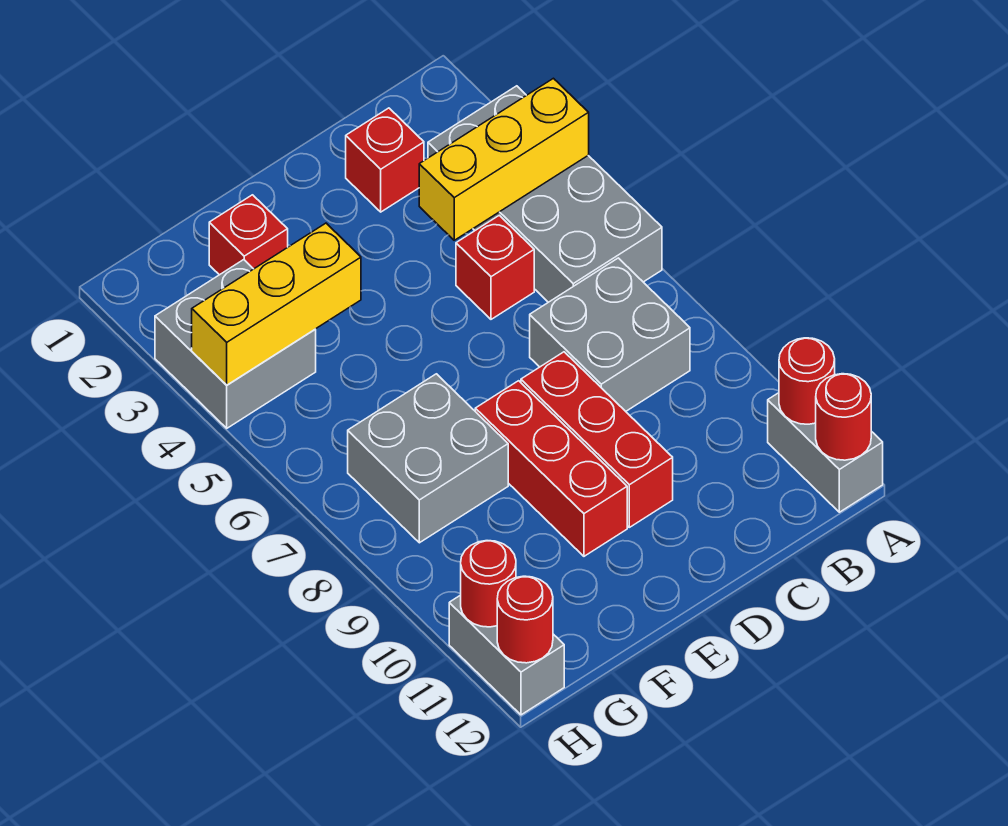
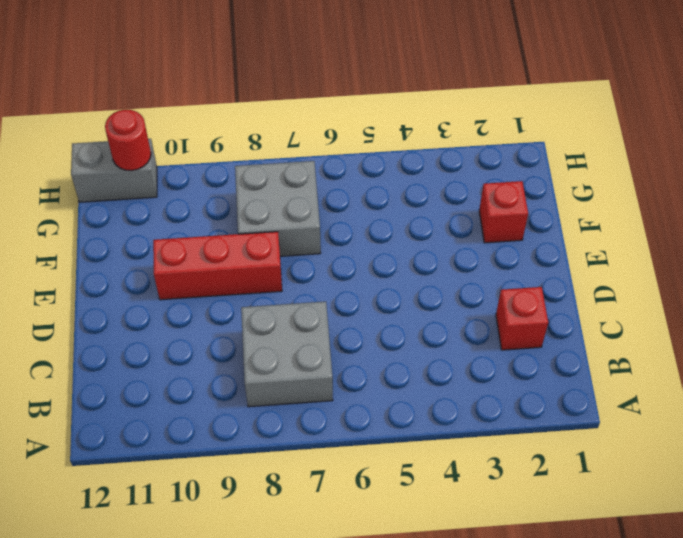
none -> grey brick A3:B6 level 1
none -> grey brick A11:A12 level 1
none -> red brick C5 level 1

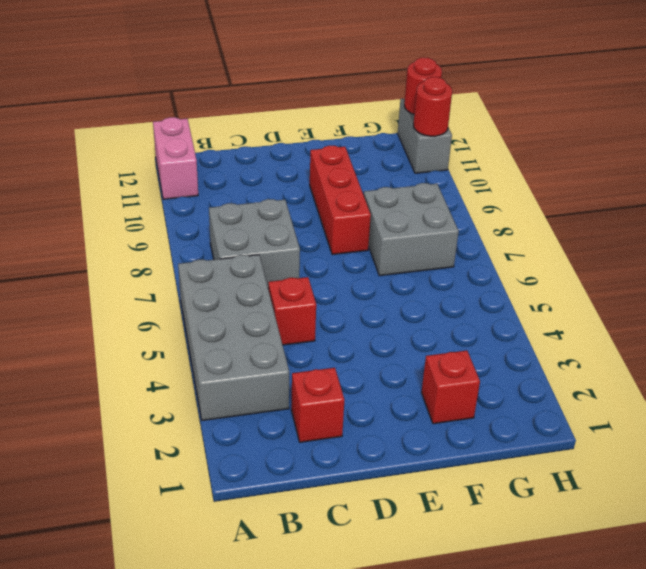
pink brick A11:A12 level 1 -> grey brick A11:A12 level 1
none -> red brick D8:D10 level 1
none -> grey brick G3:H4 level 1
none -> yellow brick A4:C4 level 2

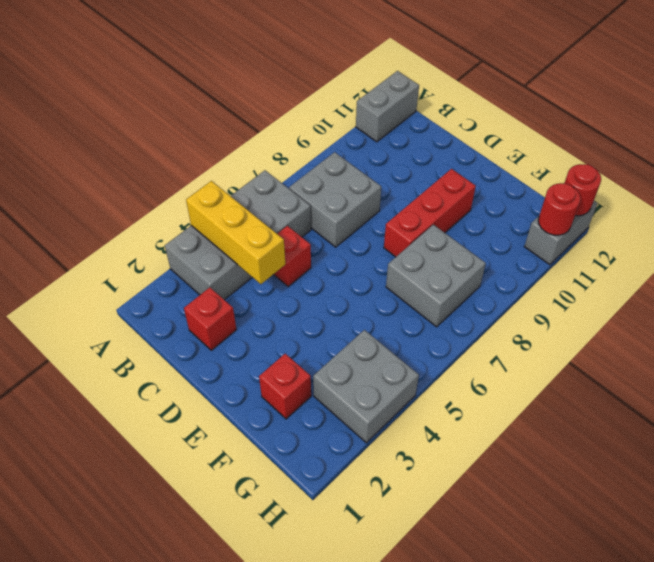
none -> red brick D8:D10 level 1
none -> red round brick A11 level 2
none -> red round brick A12 level 2

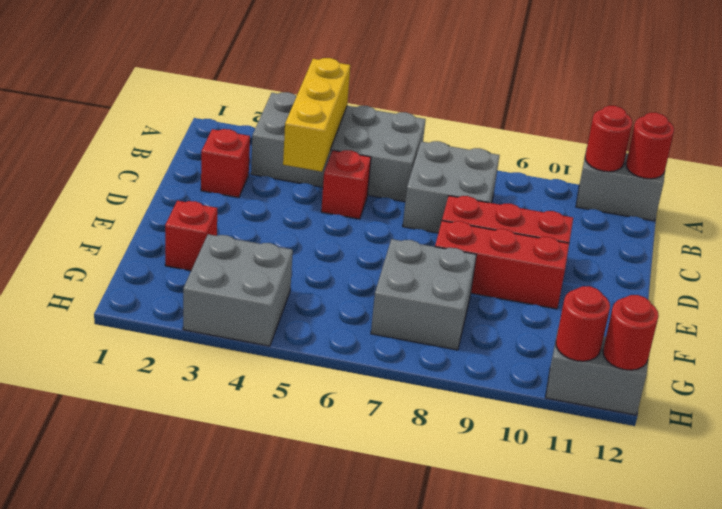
none -> yellow brick F4:H4 level 2

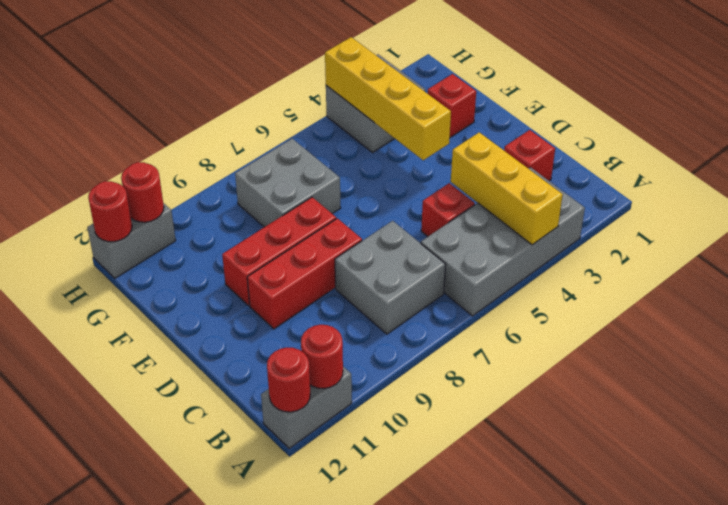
yellow brick E4:H4 level 2 -> yellow brick F4:H4 level 2

